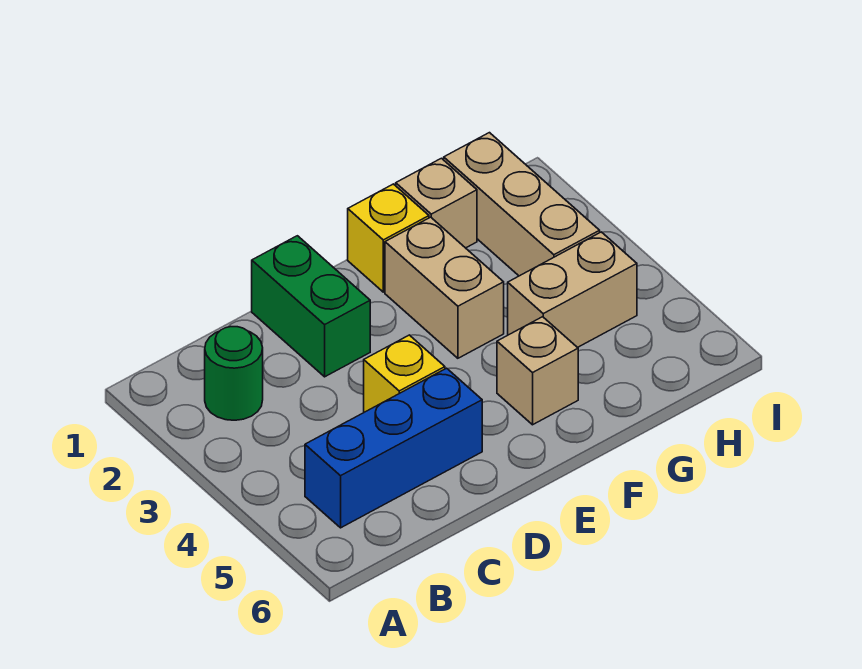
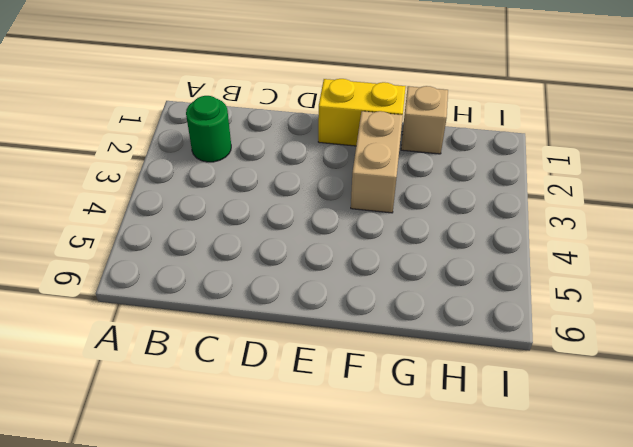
yellow brick E1:F1 level 1 -> yellow brick F1 level 1
none -> blue brick B5:D5 level 1
none -> green brick D1:D2 level 1

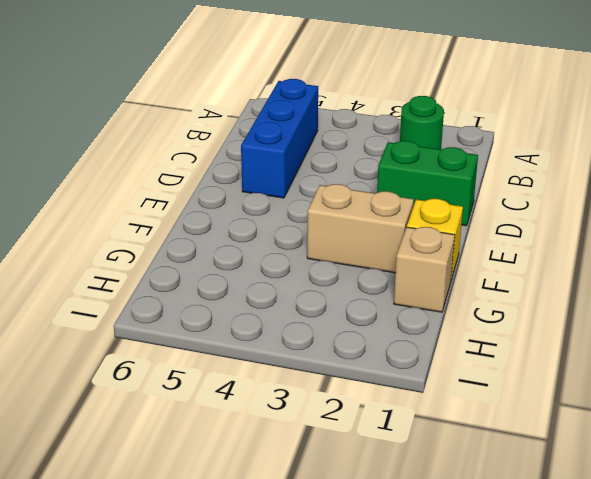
none -> yellow brick D4 level 1
none -> tan brick F5 level 1

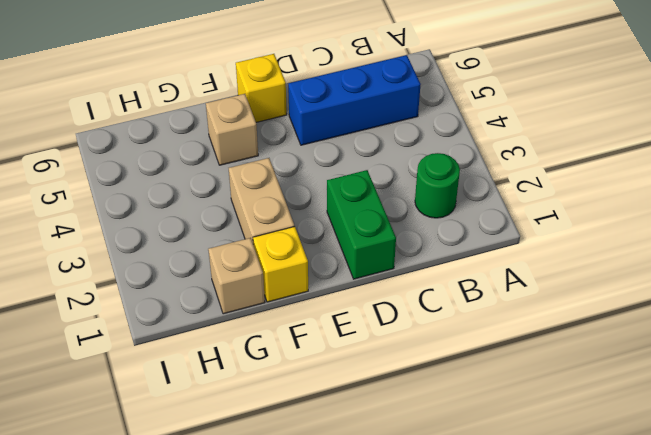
yellow brick E6 level 1 -> yellow brick D4 level 1
none -> tan brick G4:H4 level 1
none -> tan brick H1:H3 level 1

